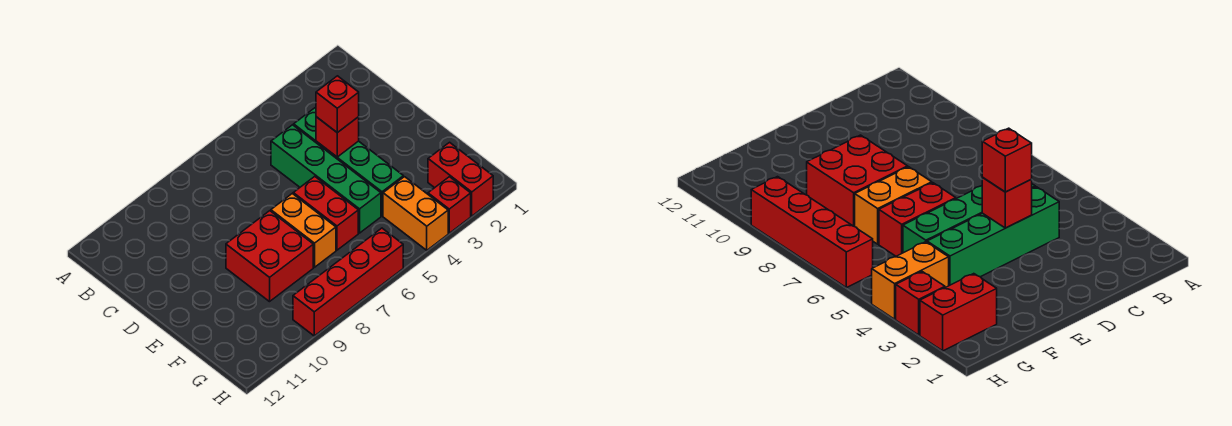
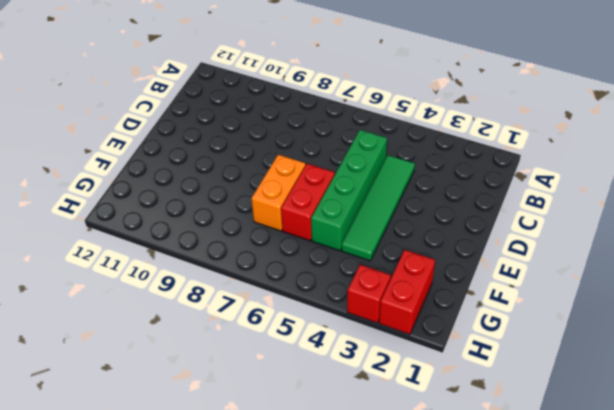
green tile C4:F4 level 1 -> green brick C4:F4 level 1
none -> red brick E8:F9 level 1
none -> orange brick G4:H4 level 1

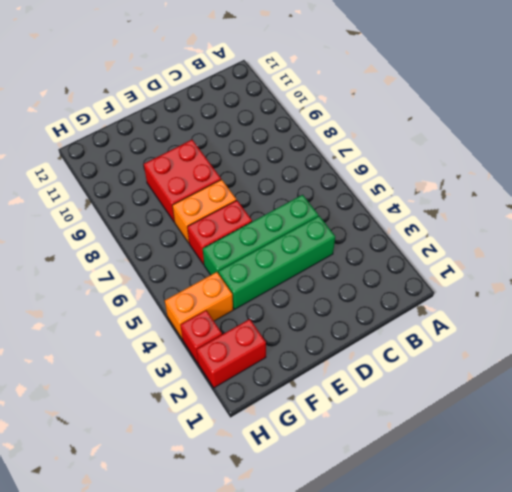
none -> red brick H6:H9 level 1
none -> red brick D4 level 2

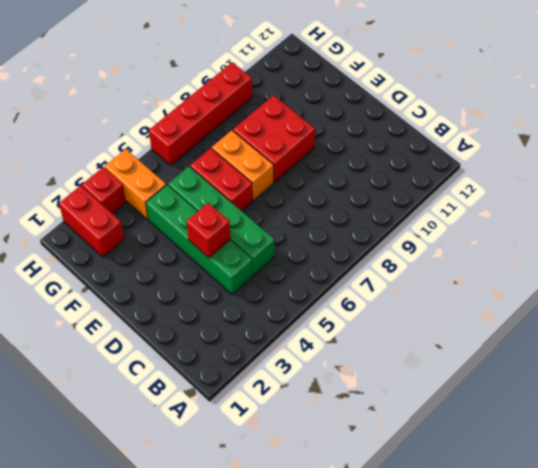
none -> red brick D4 level 3

